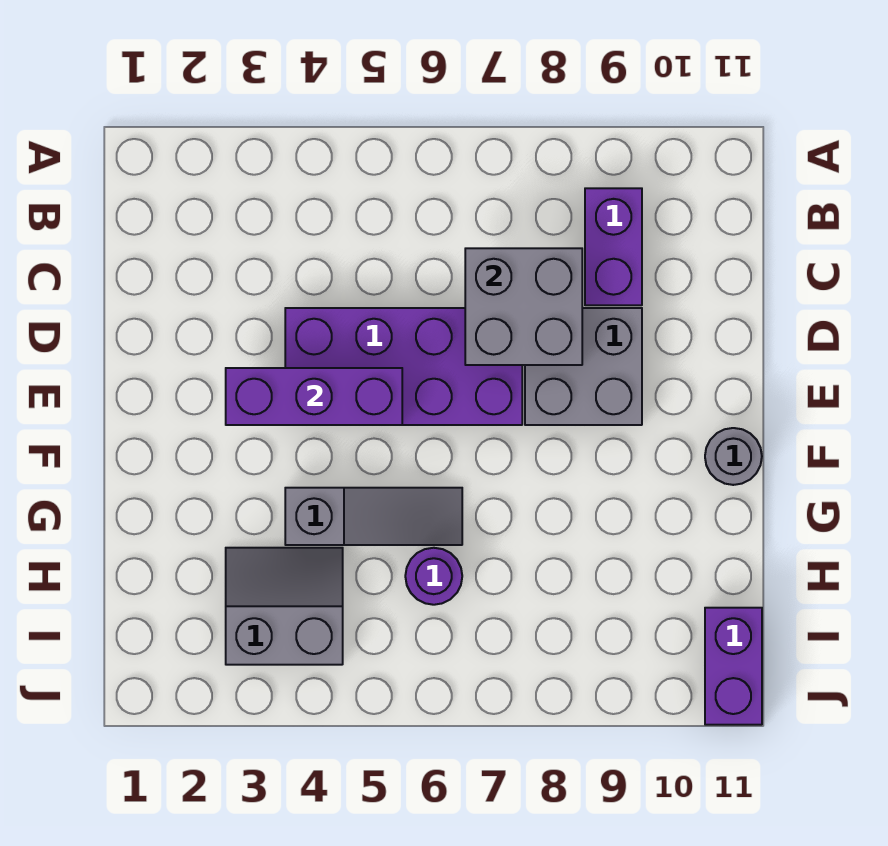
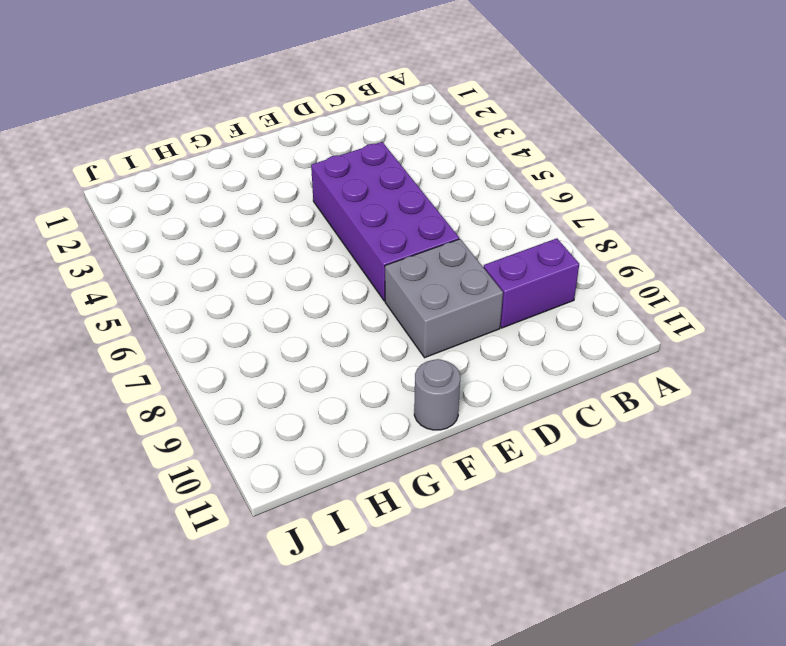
none -> grey slope G4:G6 level 1 top 4
none -> grey slope H3:I4 level 1 top I

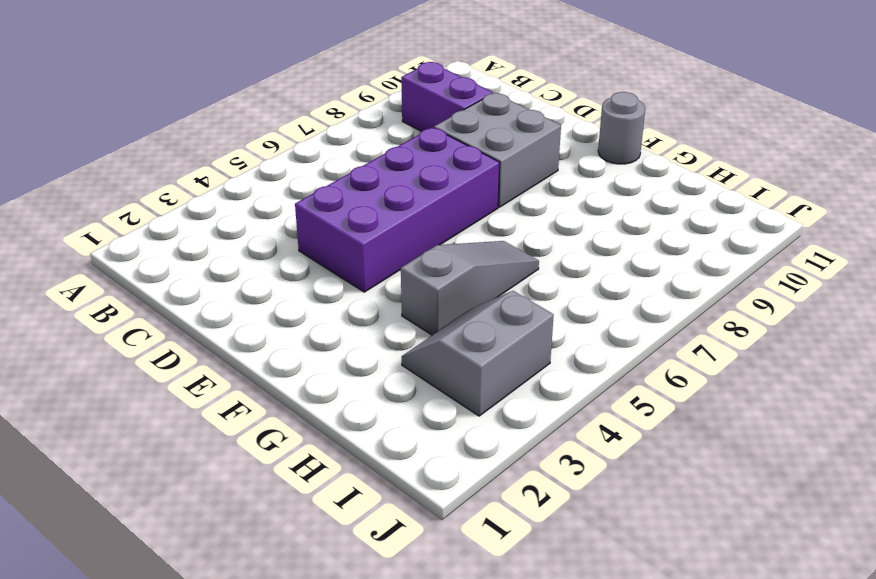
none -> purple round brick H6 level 1
none -> purple brick I11:J11 level 1

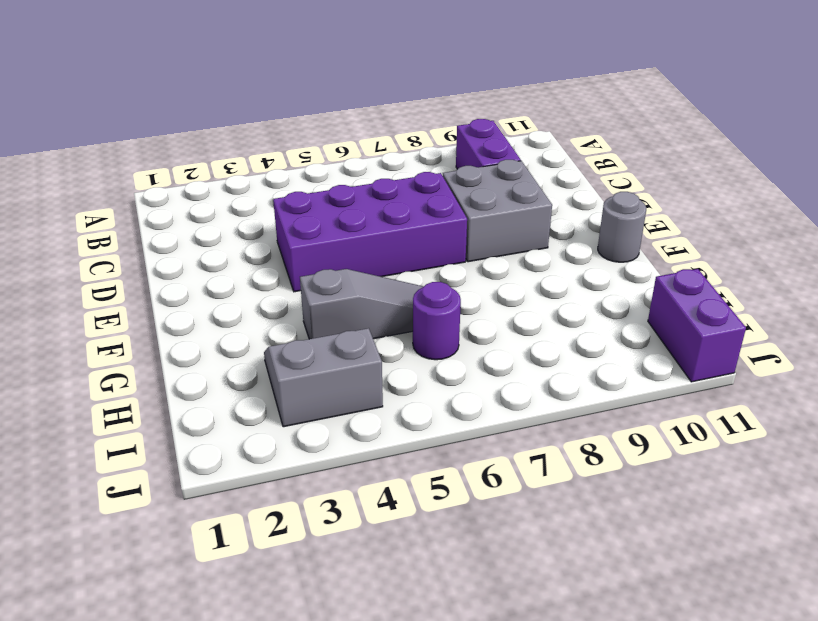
none -> grey brick C7:D8 level 2
none -> purple brick E3:E5 level 2

